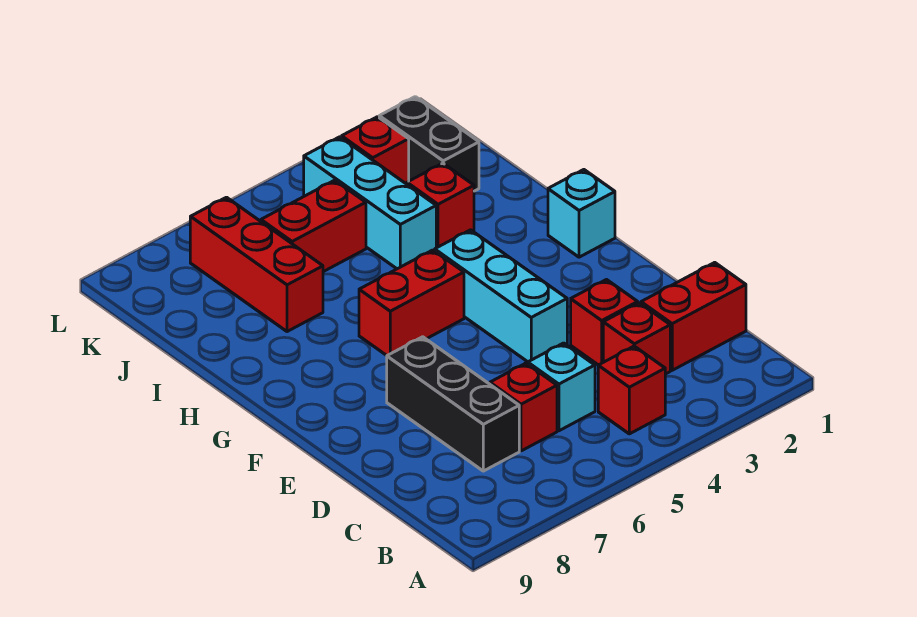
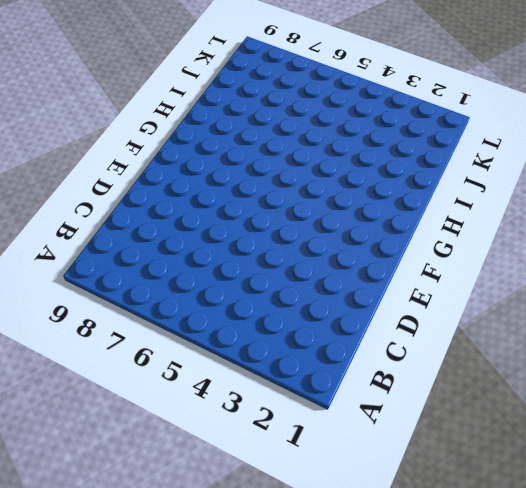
none -> red brick B4 level 1
none -> red brick C1:C2 level 1
none -> red brick C3 level 1

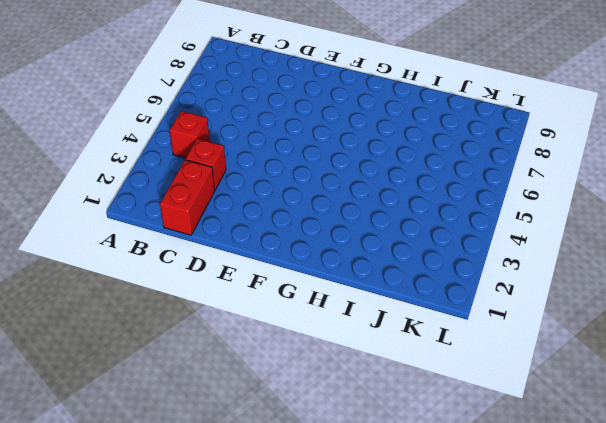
none -> cyan brick C5 level 1
none -> red brick C6 level 1
none -> black brick C7:E7 level 1

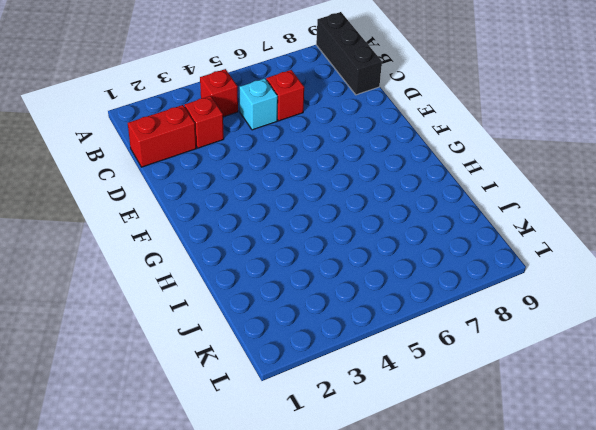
black brick A9:C9 level 1 -> black brick C7:E7 level 1
none -> red brick D3 level 1
none -> cyan brick E4:G4 level 1
none -> cyan brick G1 level 1

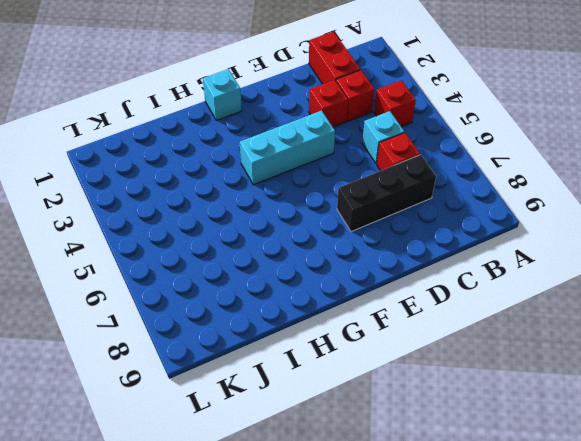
none -> red brick G5:G6 level 1
none -> red brick I3 level 1
none -> cyan brick I4:K4 level 1

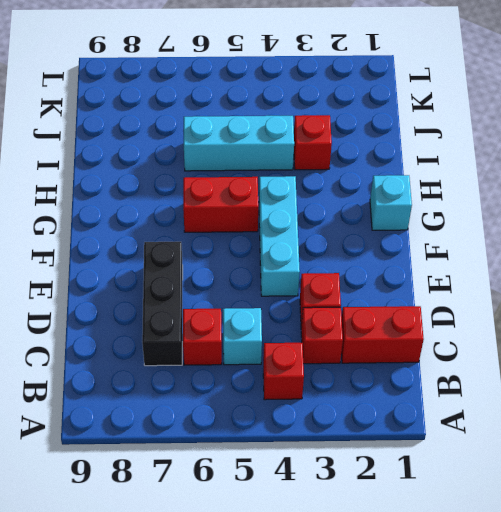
cyan brick I4:I6 level 1 -> cyan brick I4:K4 level 1
none -> red brick I7:K7 level 1
none -> black brick J2:K2 level 1
none -> red brick J5:J6 level 1

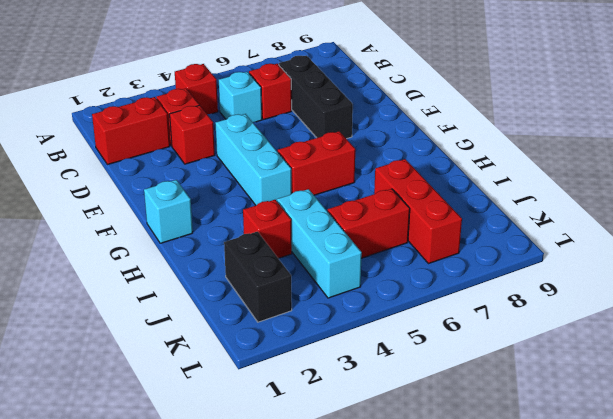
none -> red brick K3 level 1

